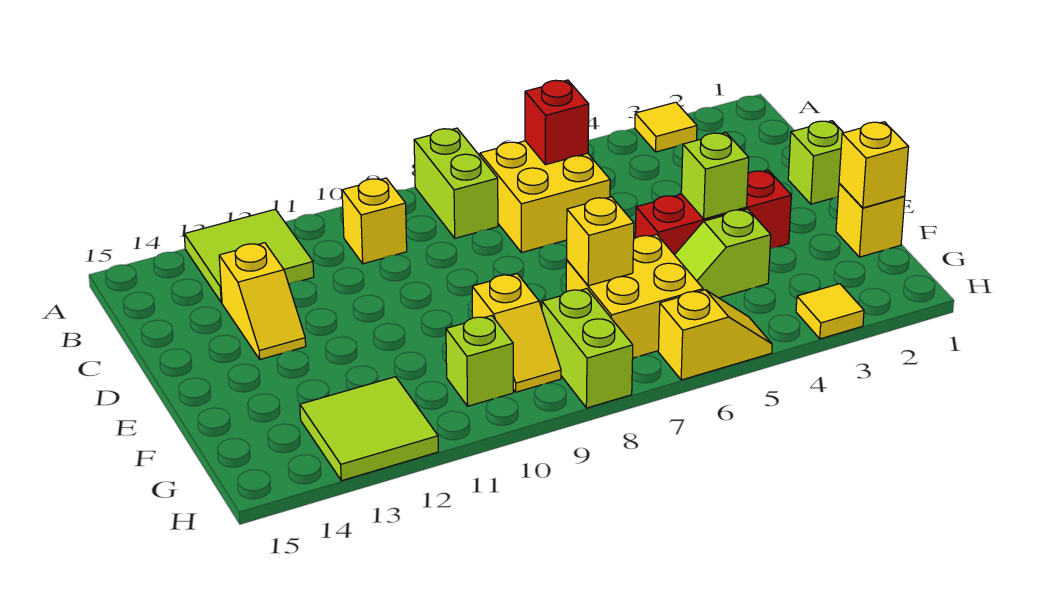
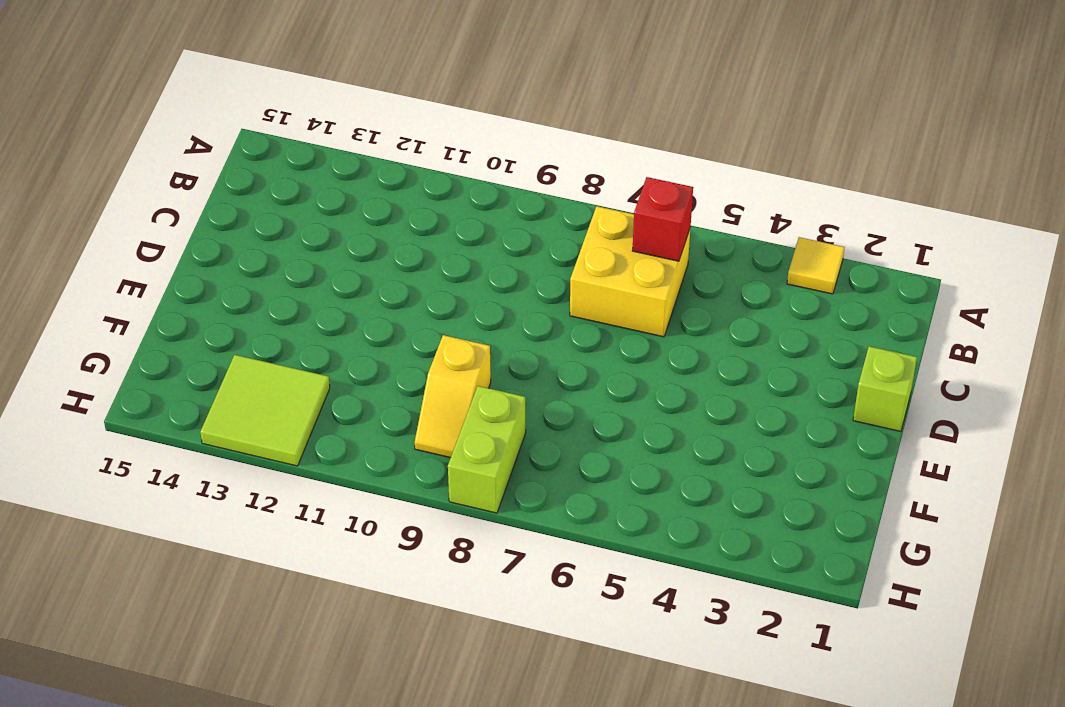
none -> lime brick A8:B8 level 1
none -> lime tile A12:B13 level 1
none -> yellow brick B10 level 1

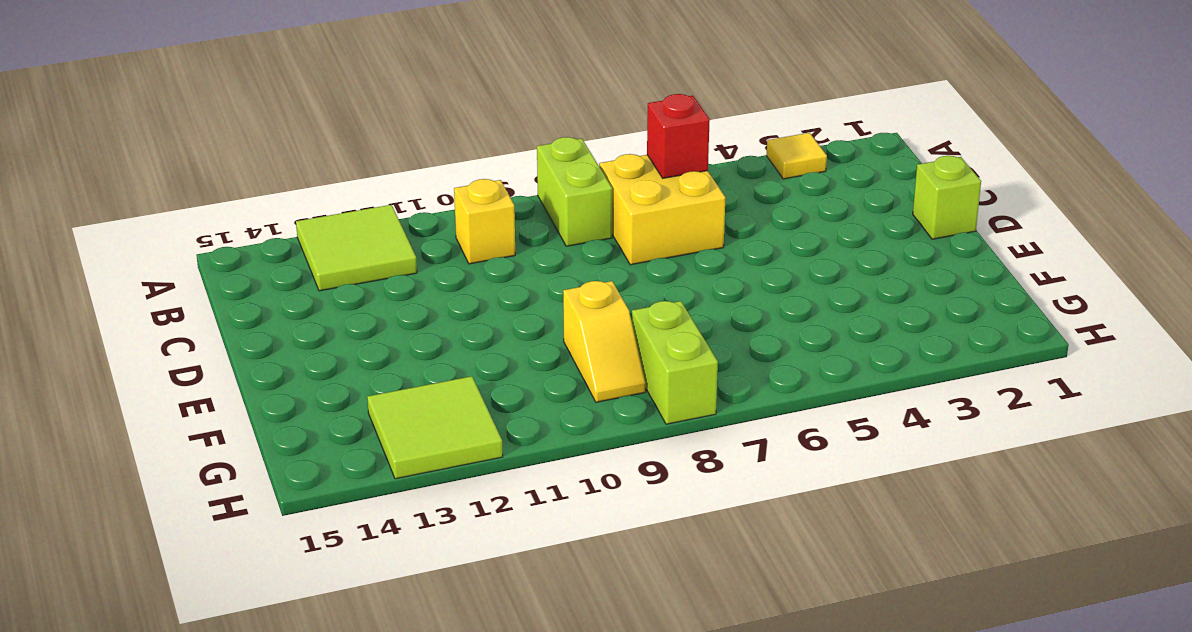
none -> yellow slope C13:D13 level 1 top C
none -> red brick E3:E5 level 1
none -> yellow brick F1 level 1

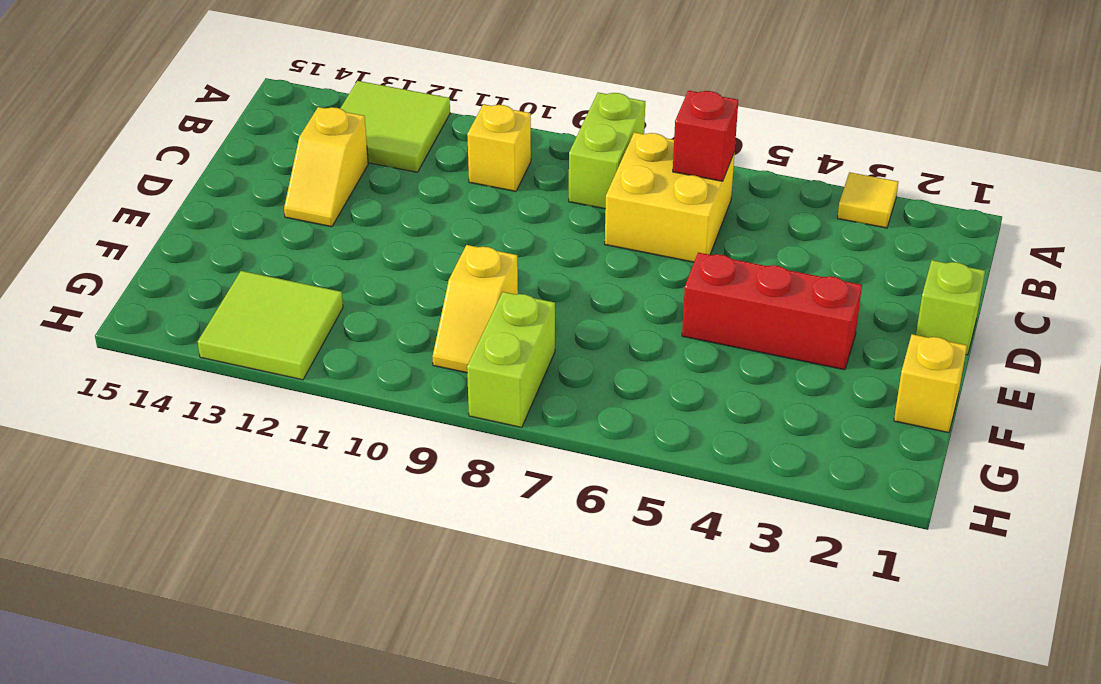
none -> lime slope F4:F5 level 1 top 4
none -> yellow brick F6:G7 level 1
none -> lime brick G10 level 1

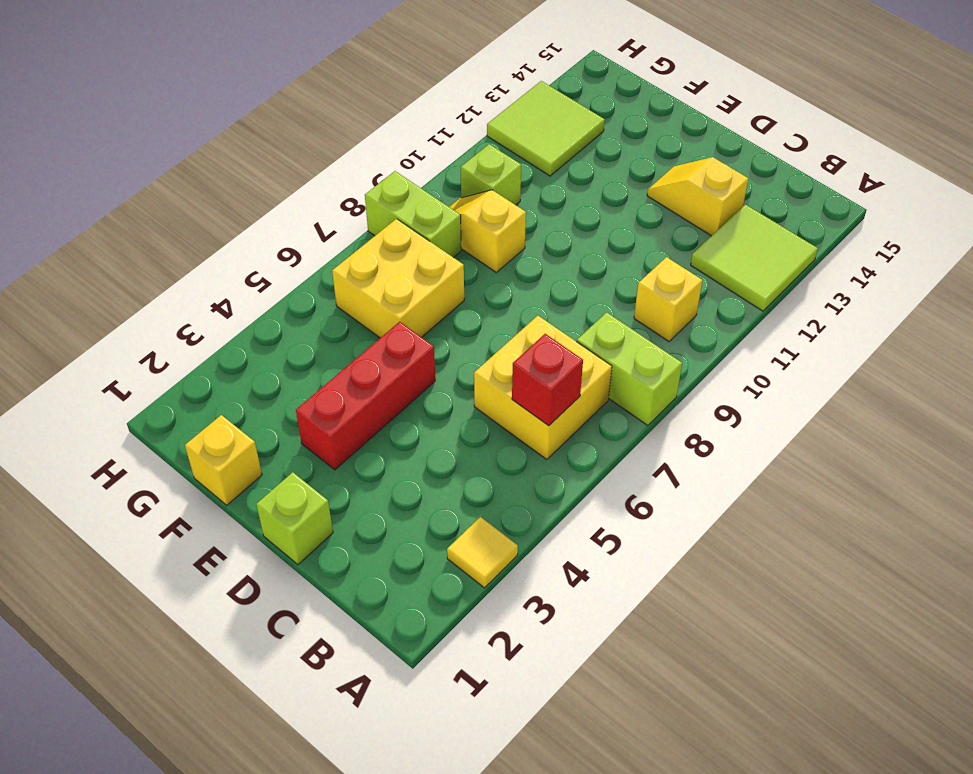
none -> lime slope F4:F5 level 1 top 4
none -> yellow tile H3 level 1
none -> yellow slope H5:H6 level 1 top 6

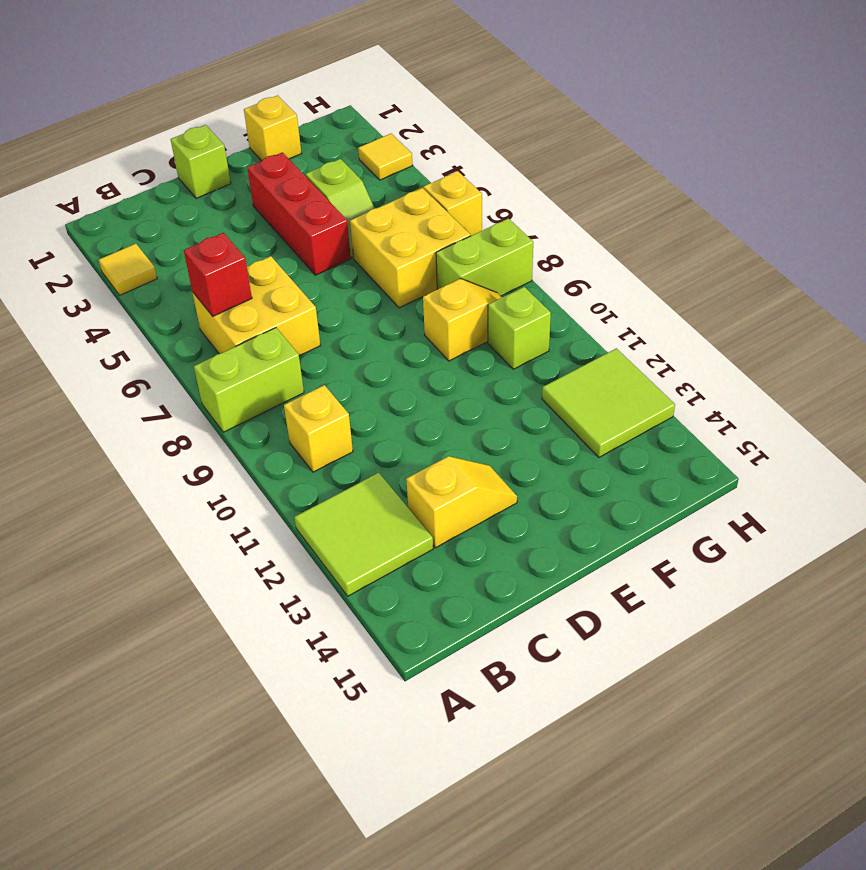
none -> lime brick E4 level 2
none -> yellow brick F1 level 2
none -> yellow brick F7 level 2

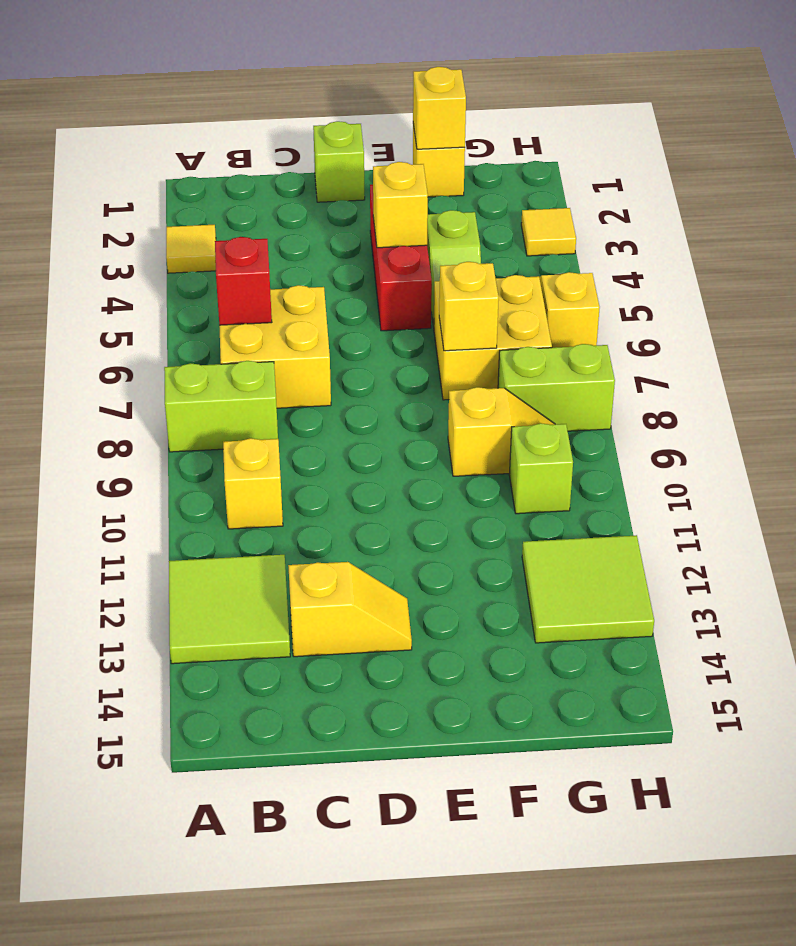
yellow brick E4 level 2 -> lime brick E4 level 2

